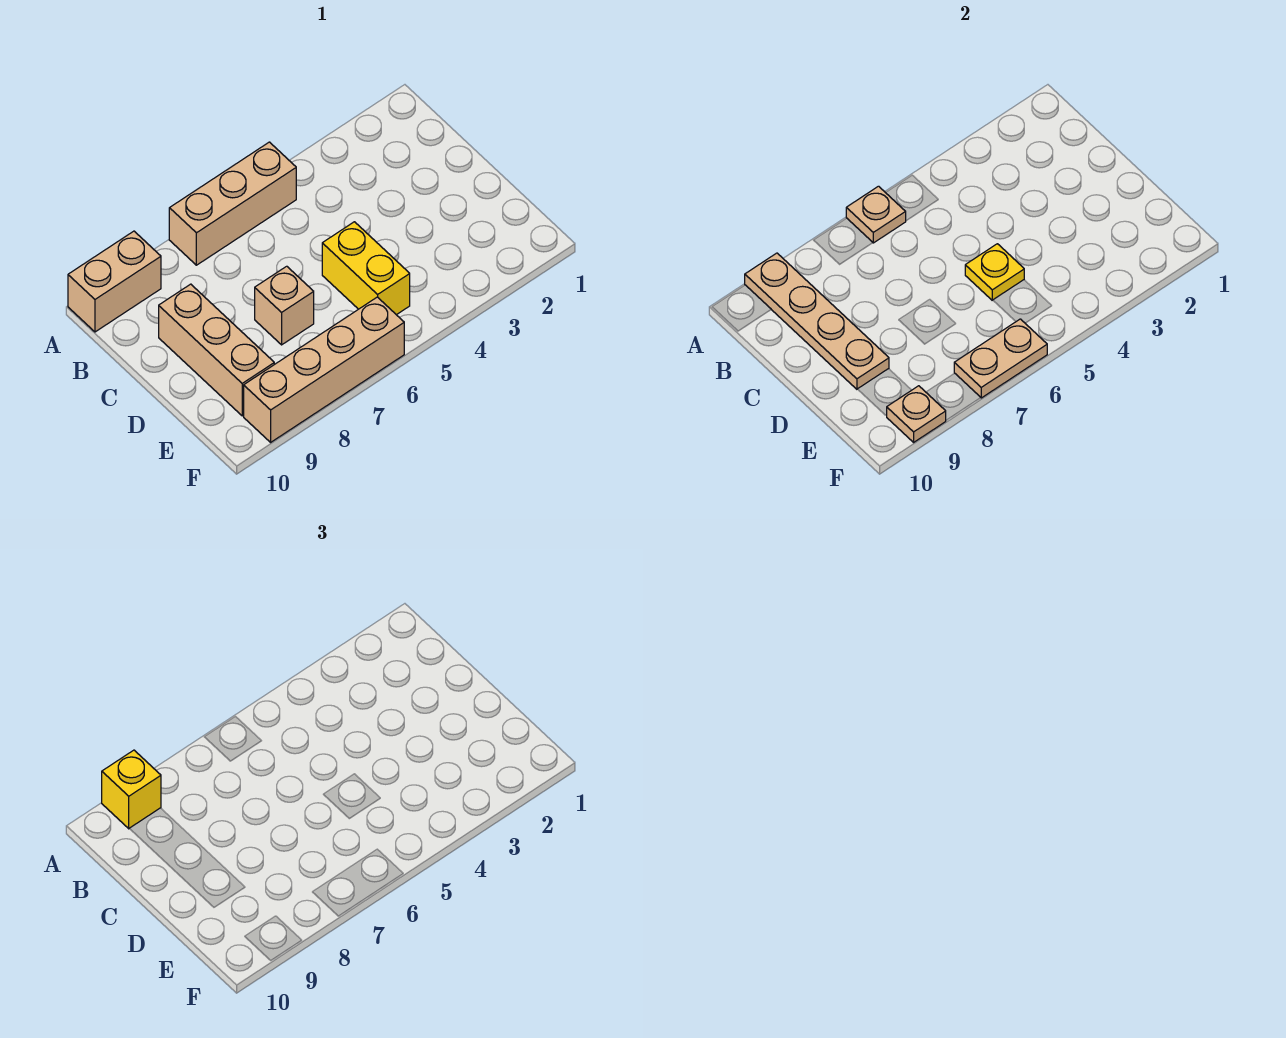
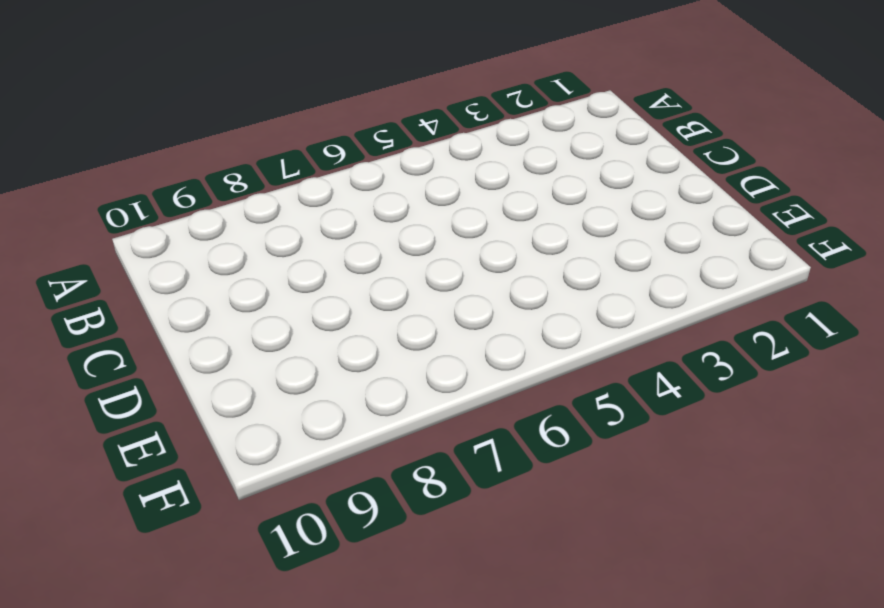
none -> tan brick A5:A7 level 1
none -> tan brick A9:A10 level 1
none -> tan brick C9:E9 level 1

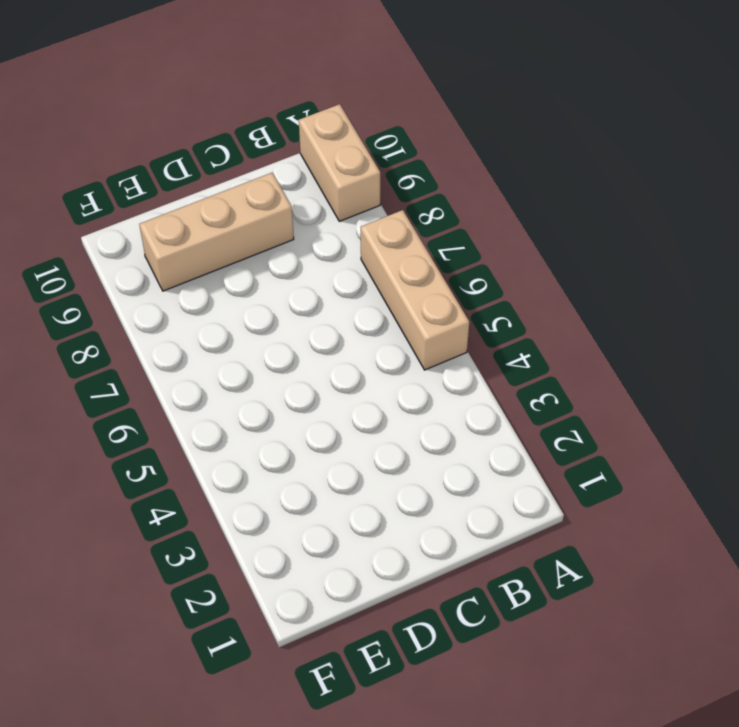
none -> yellow brick D5:E5 level 1
none -> tan brick D7 level 1
none -> tan brick F6:F9 level 1

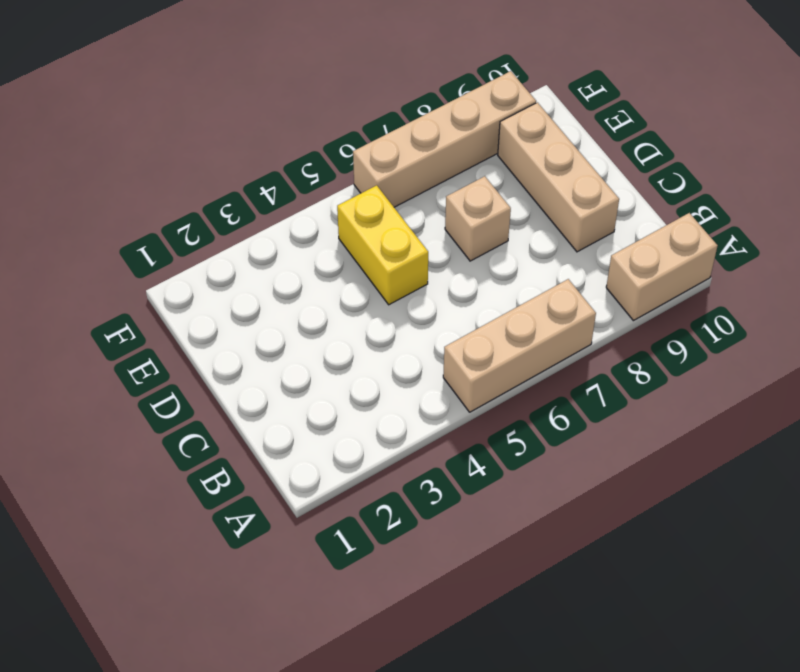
none -> tan plate A6 level 2
none -> tan plate A9:D9 level 2
none -> yellow plate D5 level 2

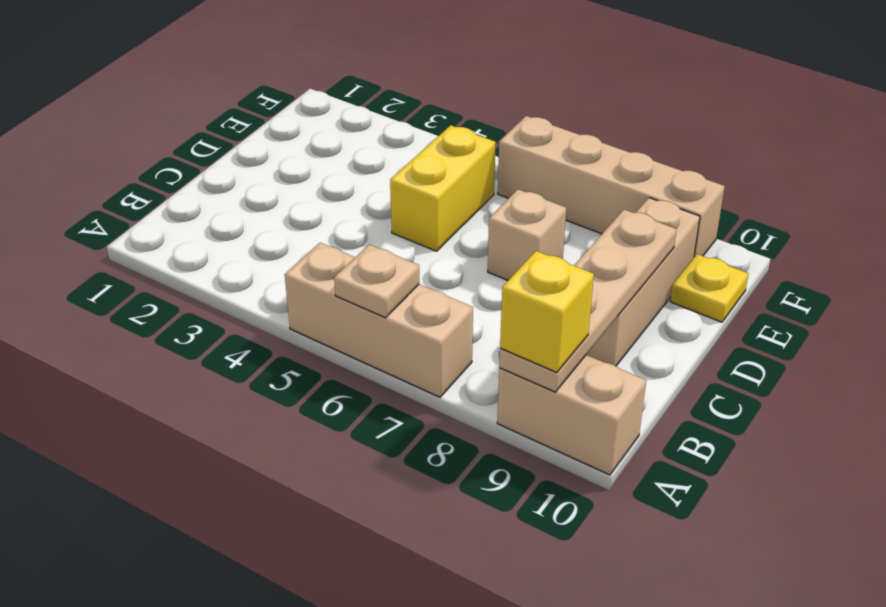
yellow plate E10 level 1 -> yellow plate D5 level 2
none -> tan plate F6:F7 level 2
none -> tan plate F9 level 2

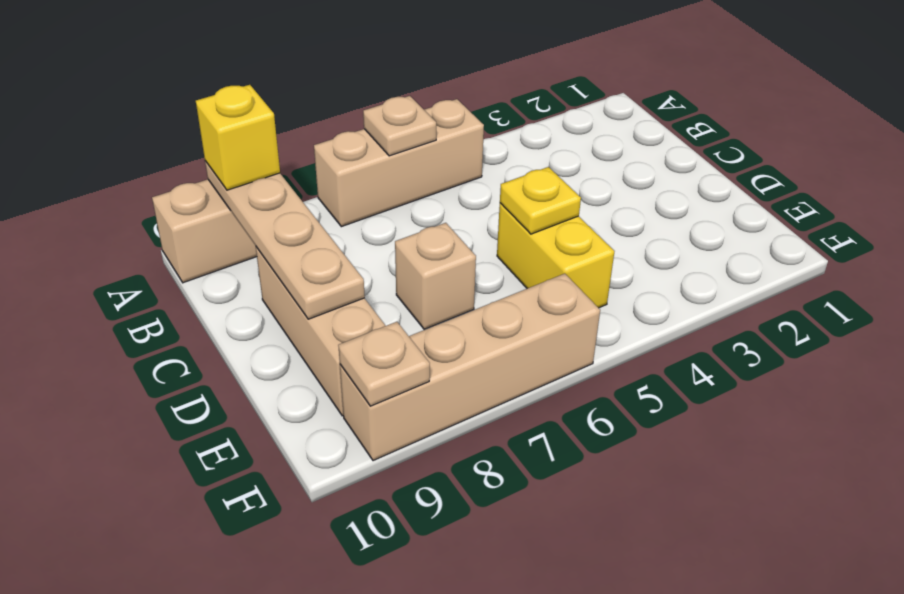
none -> tan plate F6:F7 level 2

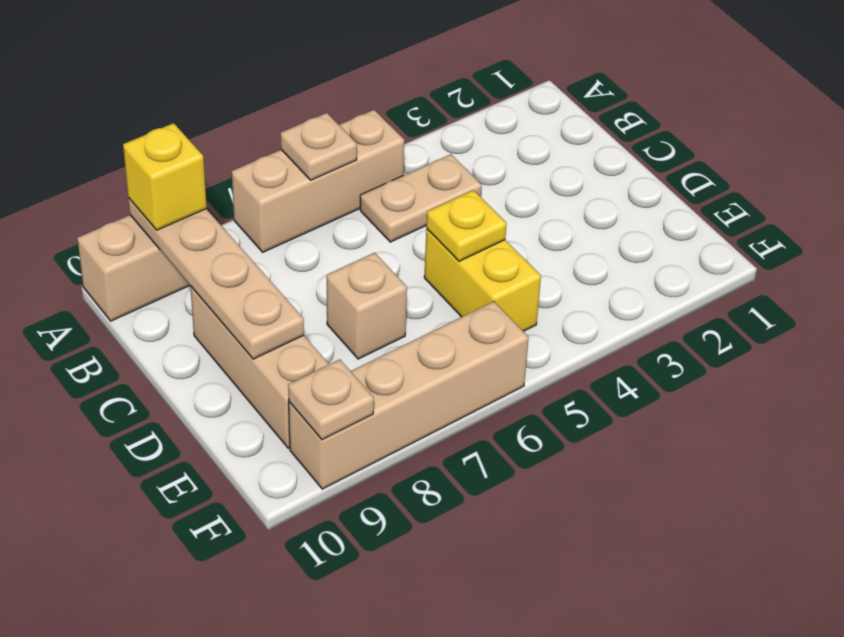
tan plate B4:B5 level 1 -> tan plate F6:F7 level 2

